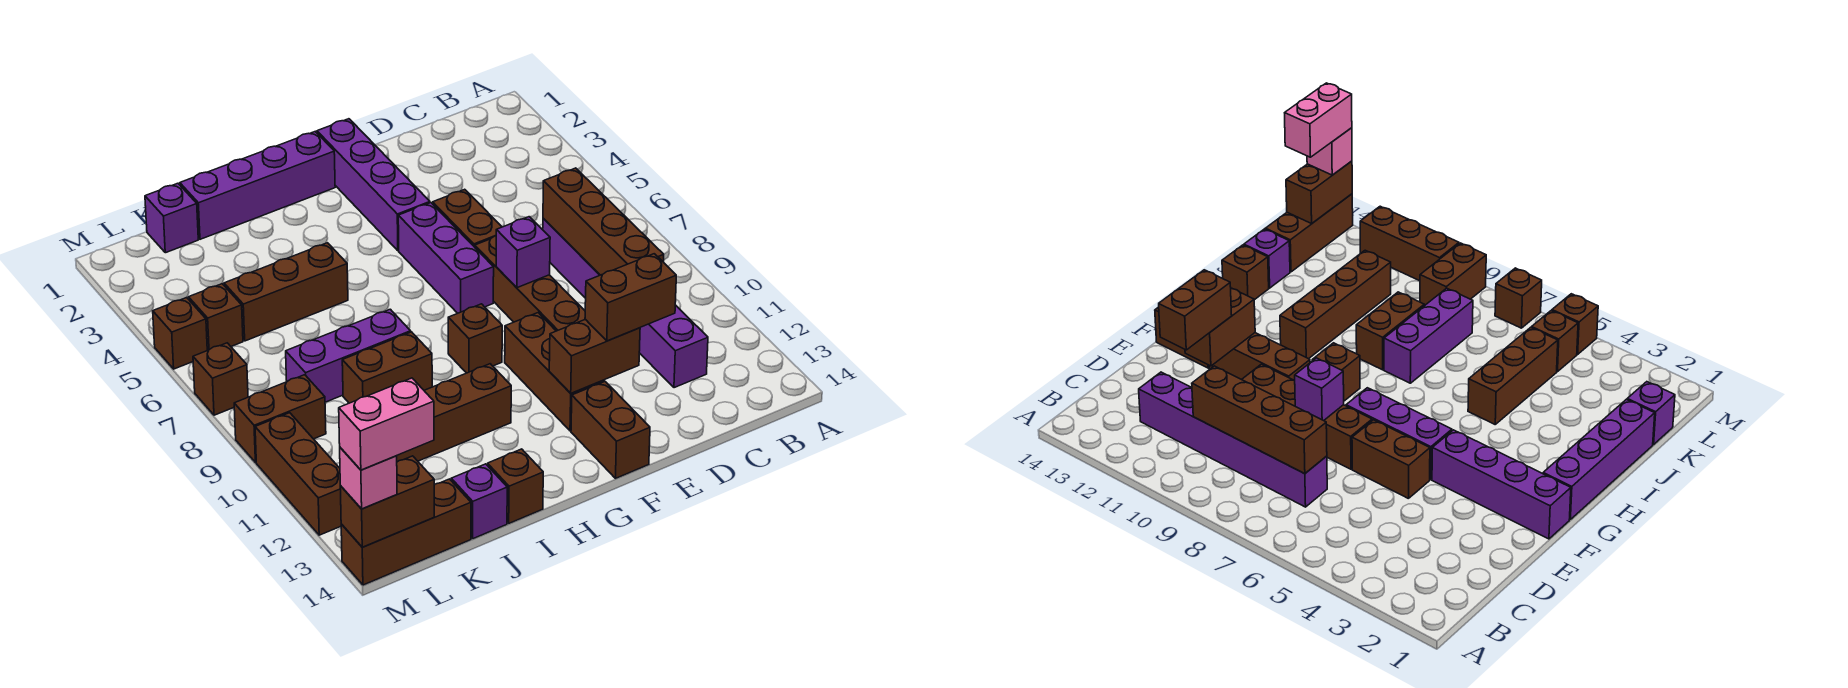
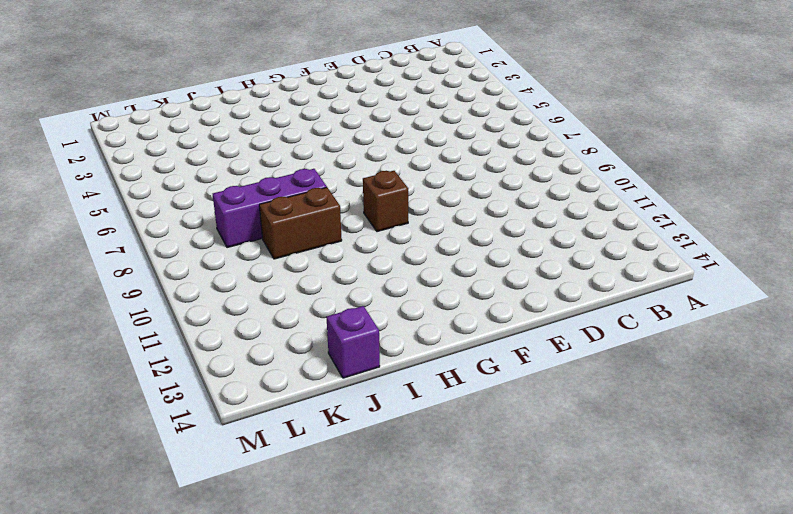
none -> purple brick C7:C12 level 1
none -> brown brick E5:E6 level 1
none -> brown brick E7:E10 level 1

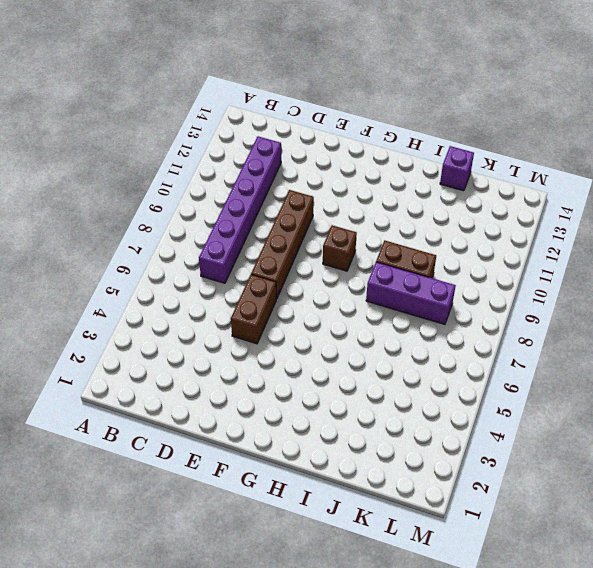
none -> purple brick F1:F4 level 1
none -> purple brick F5:F7 level 1
none -> brown brick F10:F12 level 1

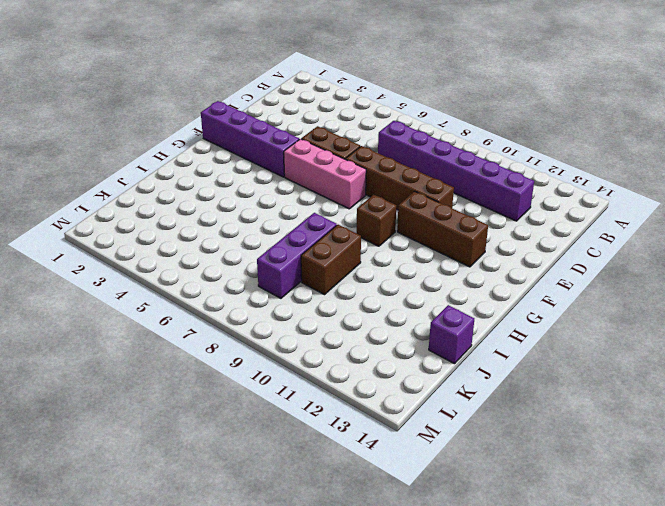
pink brick F5:F7 level 1 -> purple brick F5:F7 level 1
none -> brown brick F13:F14 level 1
none -> purple brick G1:J1 level 1
none -> brown brick H11:K11 level 1

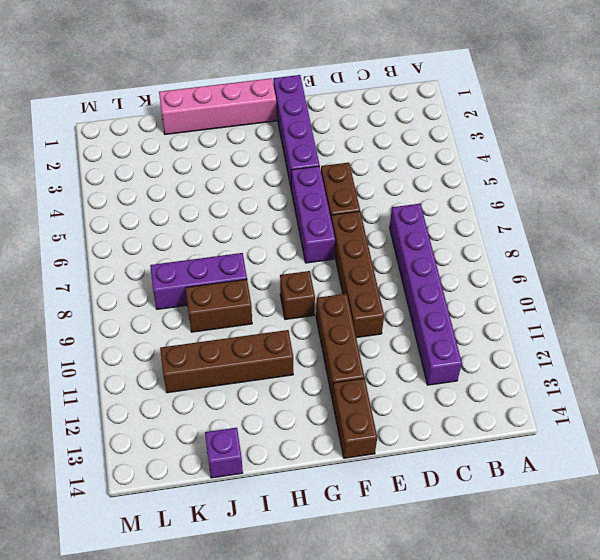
pink brick G1:J1 level 1 -> purple brick G1:J1 level 1
none -> brown brick I5:K5 level 1
none -> brown brick I14 level 1
none -> purple brick K1 level 1

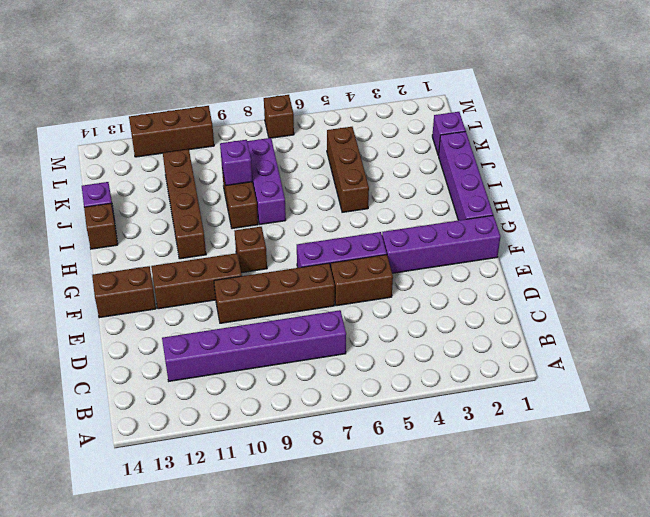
purple brick J9 level 2 -> purple brick E8 level 2
none -> brown brick K14:M14 level 1
none -> brown brick L5 level 1
none -> brown brick L9:M9 level 1

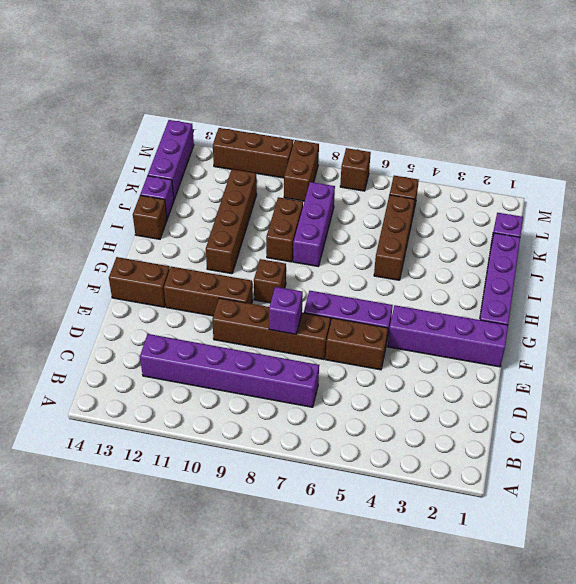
purple brick K14:M14 level 1 -> brown brick K14:M14 level 1
none -> brown brick M5 level 1
none -> brown brick C7:C10 level 2
none -> brown brick E12:F12 level 2

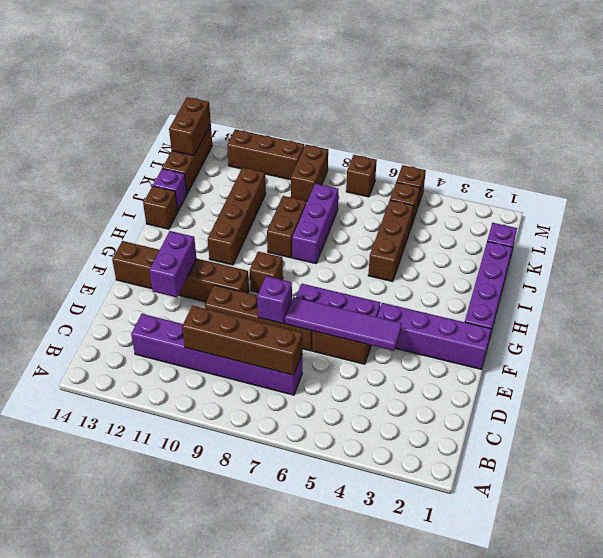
purple tile E4:E7 level 2 -> none
purple brick E12:F12 level 2 -> brown brick E12:F12 level 2
none -> brown brick D12:E12 level 3
none -> pink brick M14 level 3
none -> pink brick L14:M14 level 4

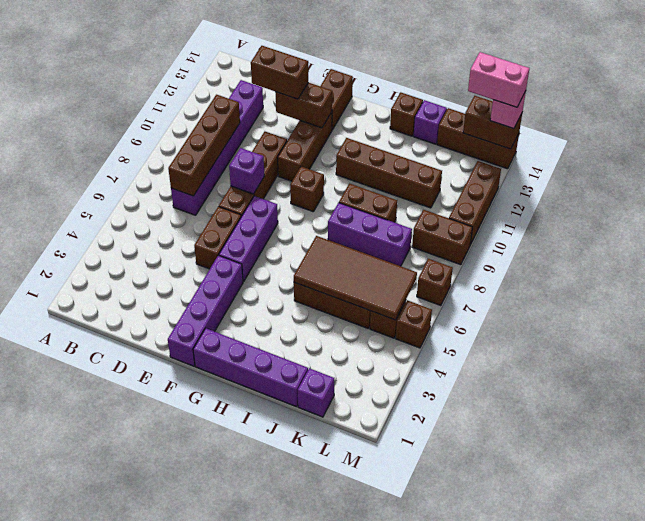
brown tile I5:L6 level 2 -> none

